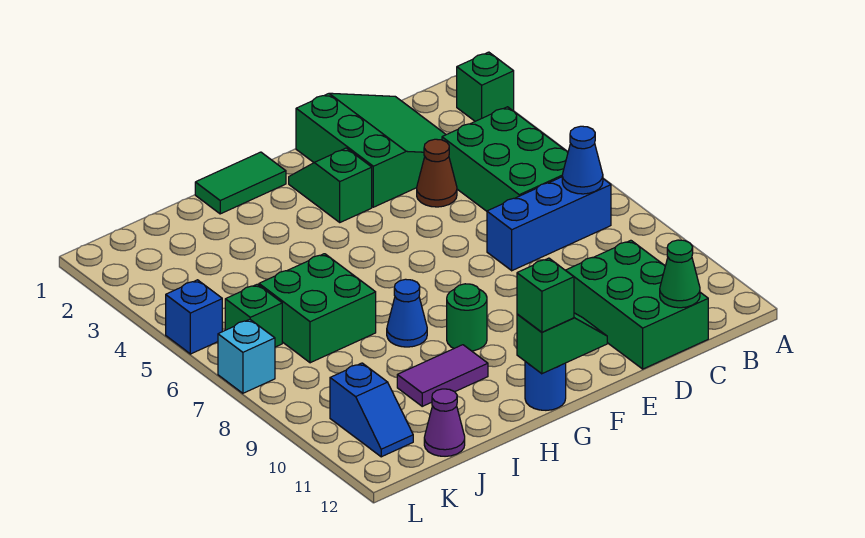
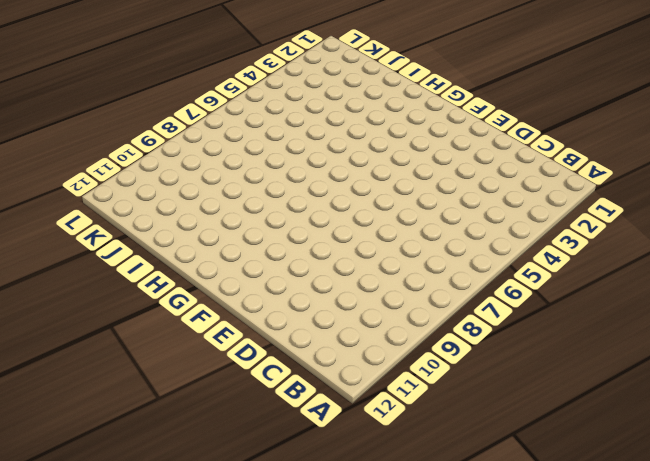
none -> green brick A2 level 1
none -> green brick B4:C6 level 1
none -> blue brick B7:D7 level 1

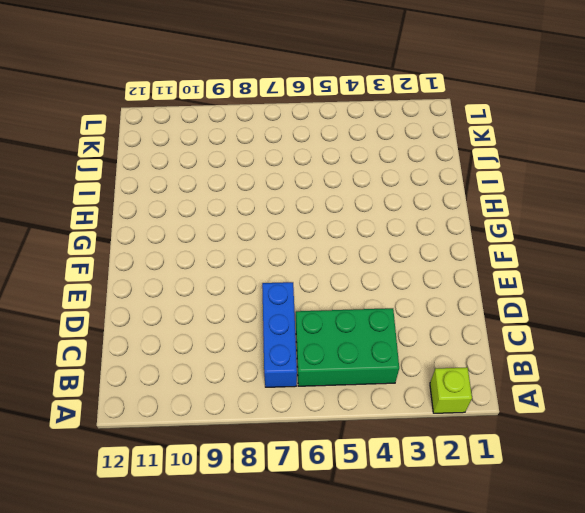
lime brick A2 level 1 -> green brick A2 level 1
none -> green slope C1:E3 level 1 top E
none -> green brick C10:D12 level 1
none -> brown cone D4 level 1

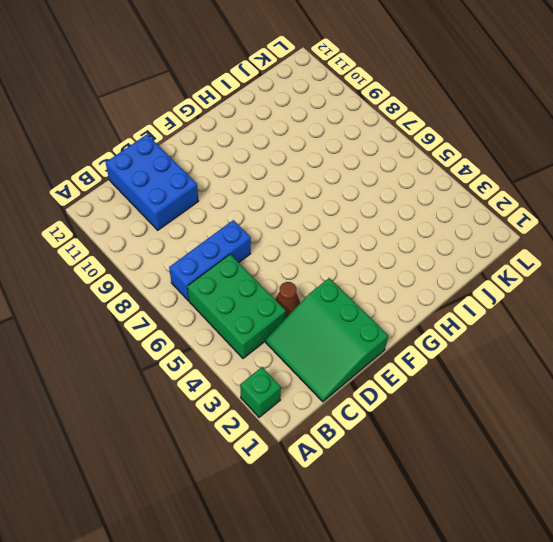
blue brick C10:D12 level 1 -> green brick C10:D12 level 1
none -> green slope F2:F3 level 1 top 3
none -> green tile G1:H1 level 1
none -> green round brick G9 level 1

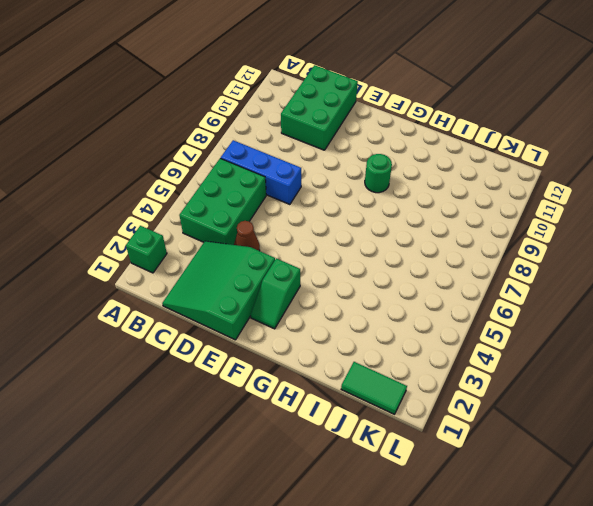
green tile J1:K1 level 1 -> green tile G1:H1 level 1
none -> blue round brick G12 level 1
none -> blue cone H8 level 1
none -> purple tile H10:I10 level 1

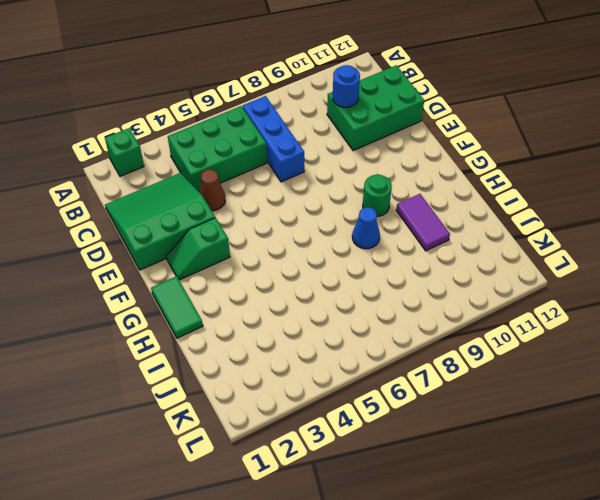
blue round brick C10 level 2 -> blue round brick G12 level 1
none -> green brick I6:J7 level 1
none -> purple cone J12 level 1
none -> green brick K6 level 1

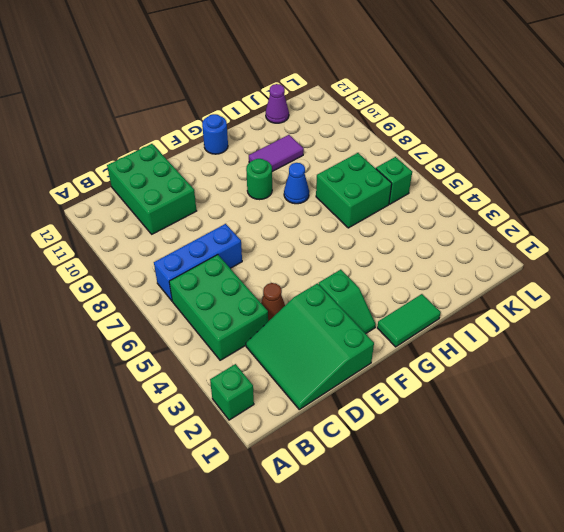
none -> blue slope K10:K11 level 1 top 10
none -> blue brick L5 level 1
none -> cyan brick L7 level 1

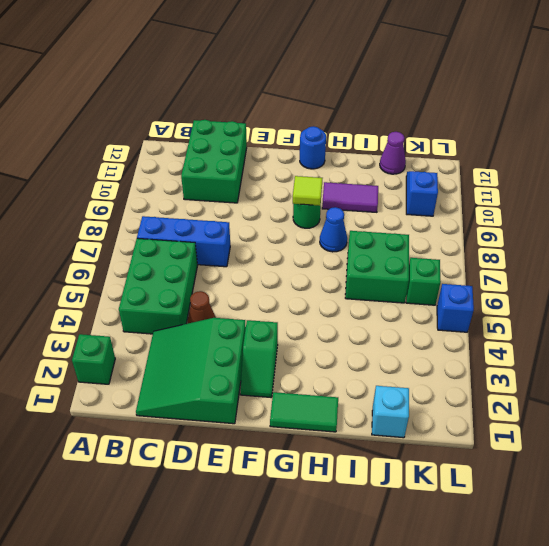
lime tile G9 level 2 -> none
cyan brick J1 level 1 -> cyan brick L7 level 1
none -> blue cone B7 level 2
none -> green cone C12 level 2
none -> green slope F12:G12 level 2 top G

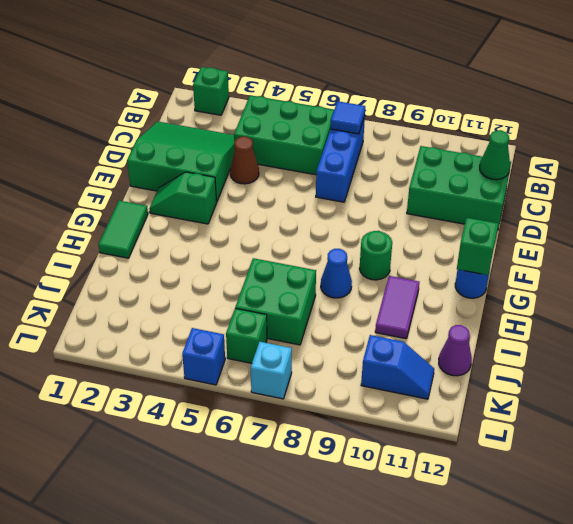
blue tile B7 level 2 -> blue cone B7 level 2
none -> green brick G12 level 3

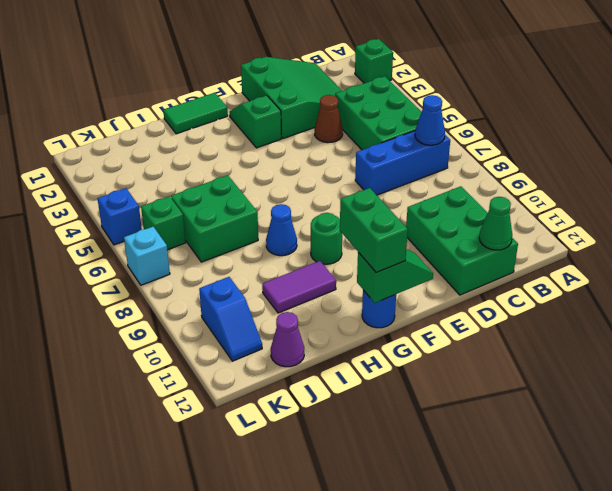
green brick G11:G12 level 3 -> green brick G12 level 3

